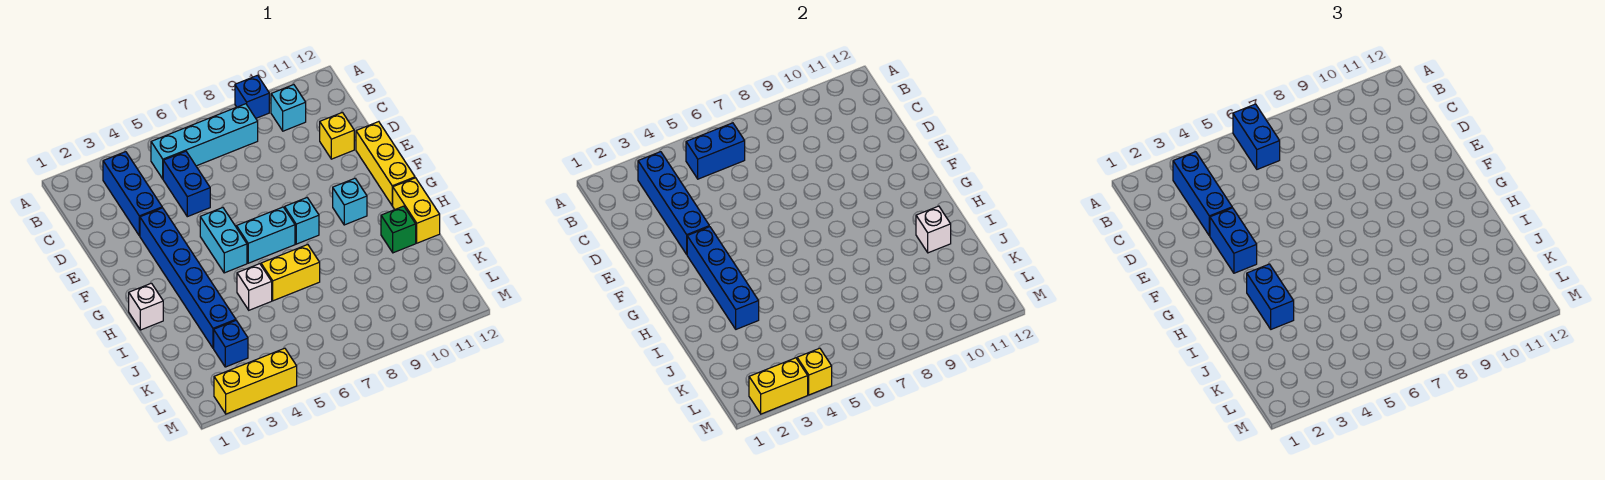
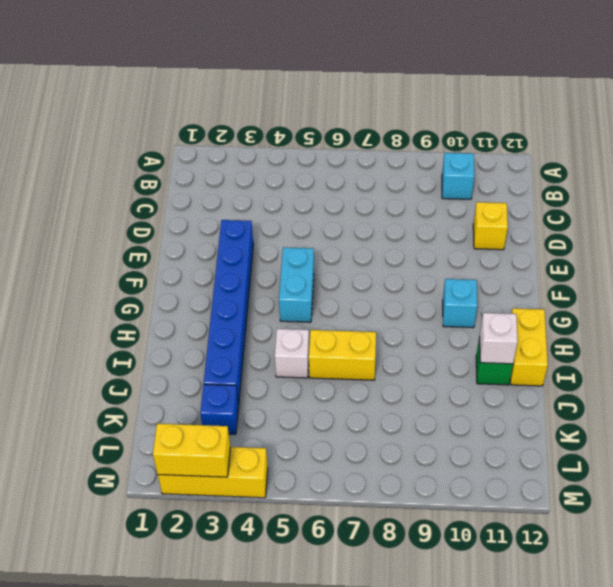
none -> blue brick A9 level 1
none -> blue brick B3:D3 level 1
none -> cyan brick B5:B8 level 1

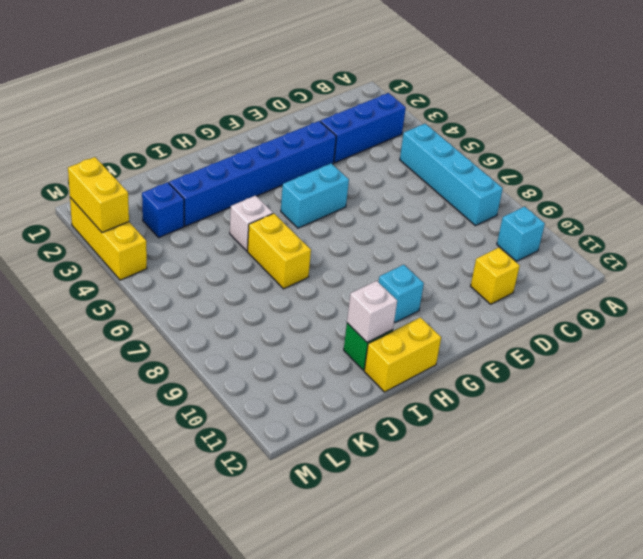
none -> blue brick A9 level 1
none -> blue brick C5:D5 level 1
none -> yellow brick E12:G12 level 1

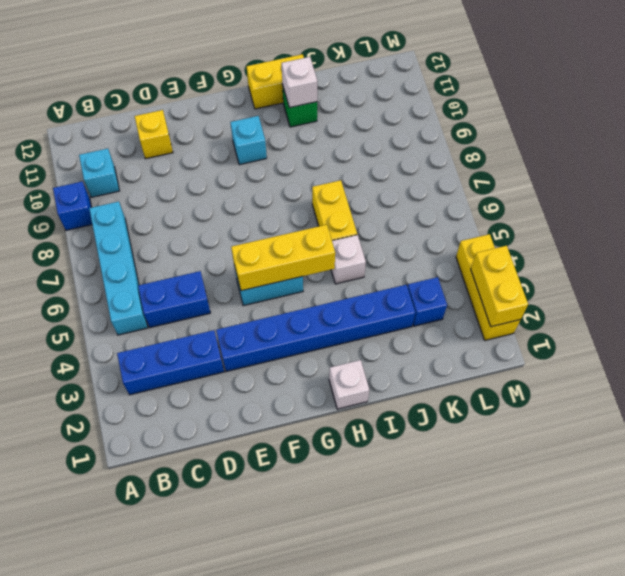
yellow brick F5:H5 level 2 -> yellow brick E12:G12 level 1
none -> cyan brick G6:G7 level 1
none -> cyan brick G8 level 1
none -> blue brick B3:E3 level 2

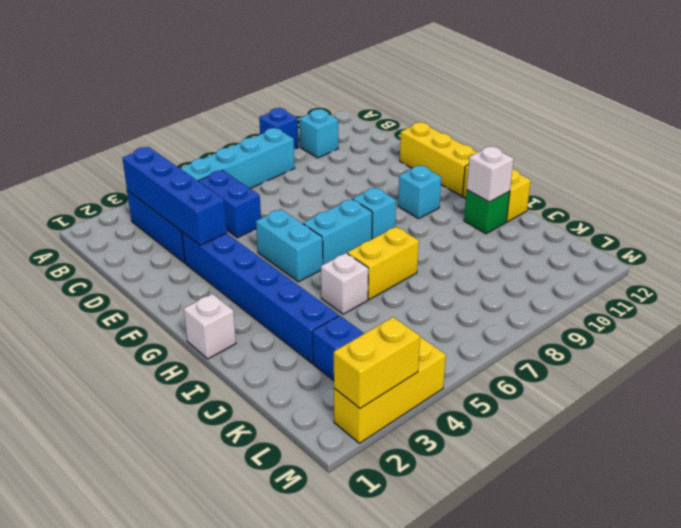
none -> yellow brick D11 level 1
none -> blue brick B5:B6 level 2
none -> blue brick F3:I3 level 2

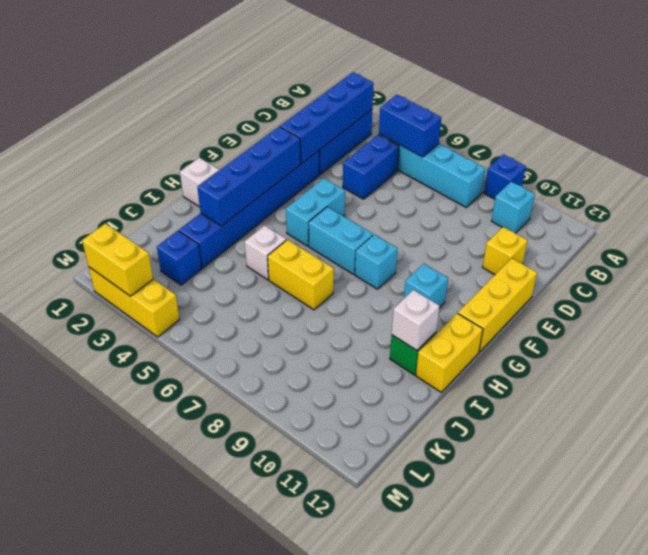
none -> yellow brick M4 level 2
none -> blue brick A6:B6 level 3
none -> blue brick B3:D3 level 3

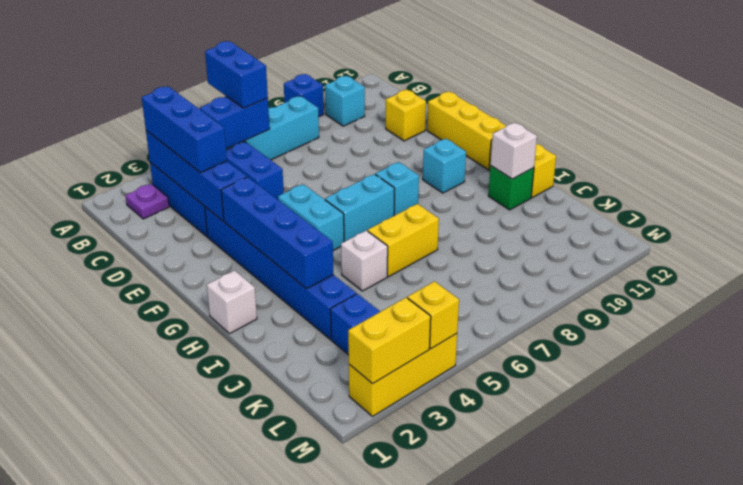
purple plate B2 level 1 -> none
none -> blue brick E3:F3 level 3
none -> blue brick H3:I3 level 3

